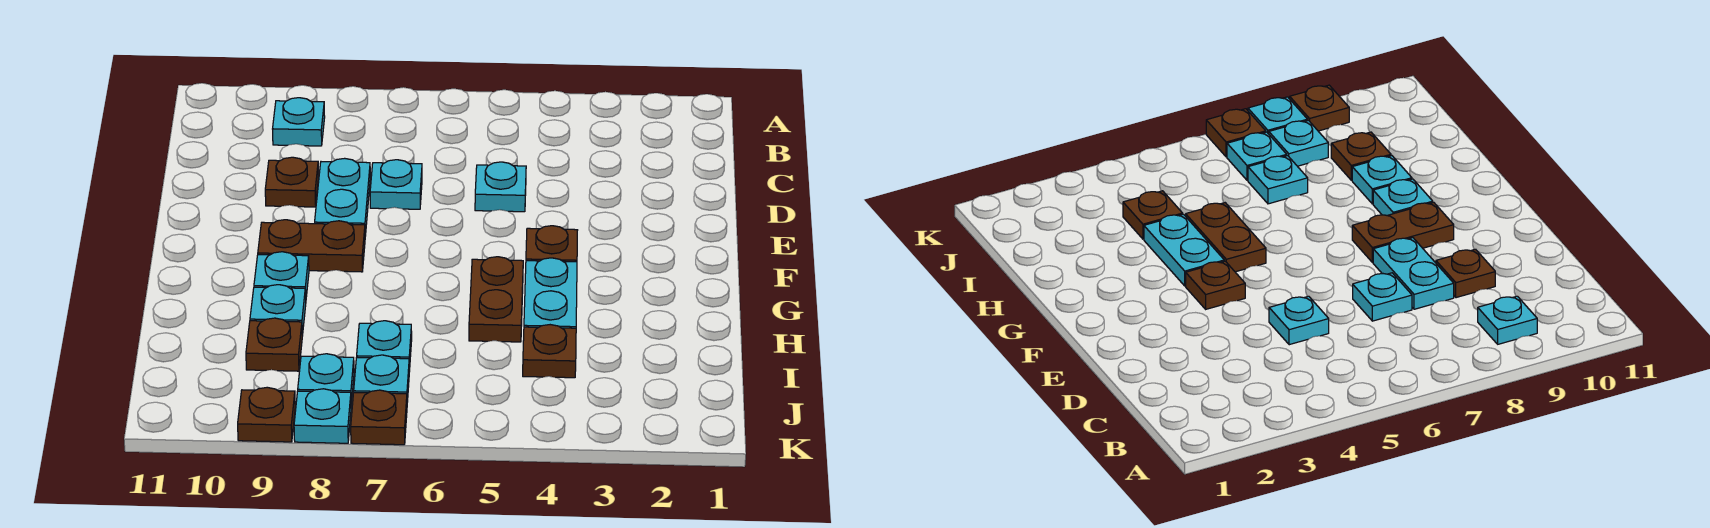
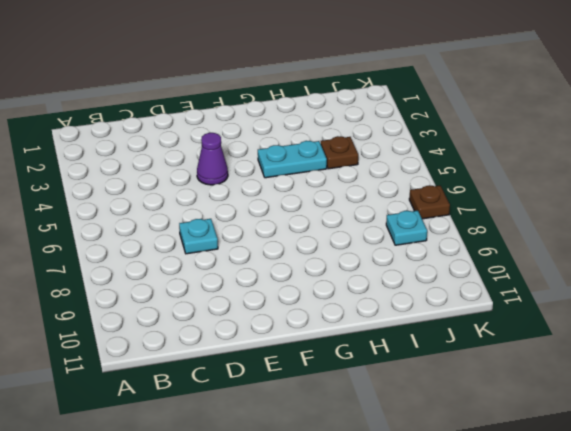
purple cone E4 level 1 -> none
none -> cyan plate B9 level 1
none -> cyan plate D5 level 1
none -> cyan plate D8:E8 level 1

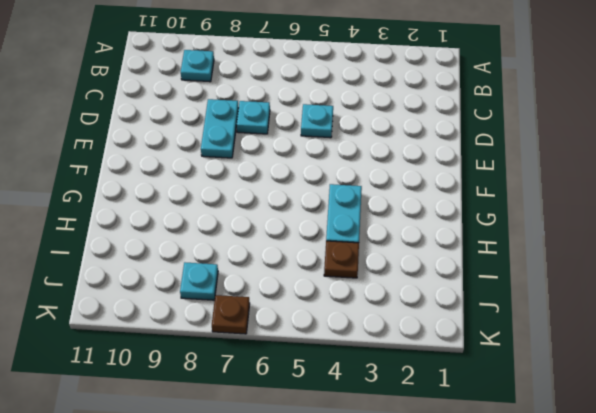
none -> brown plate D9 level 1
none -> brown plate F4 level 1
none -> brown plate F8:F9 level 1

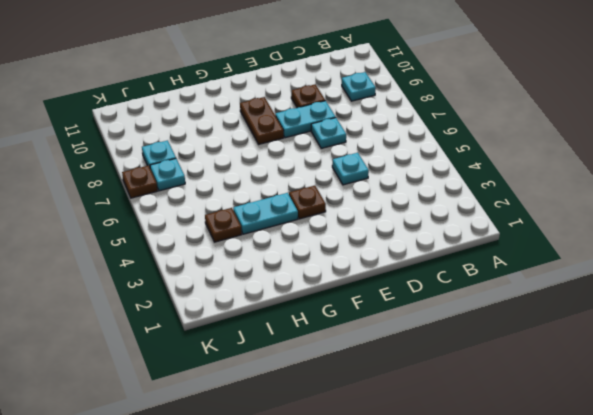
none -> brown plate G5:H5 level 1
none -> cyan plate G9 level 1
none -> cyan plate H9 level 1

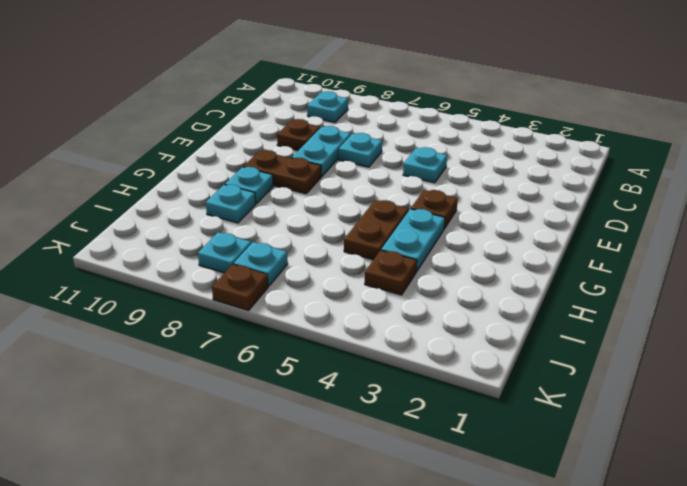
none -> cyan plate I7 level 1
none -> brown plate I9 level 1
none -> cyan plate K8 level 1

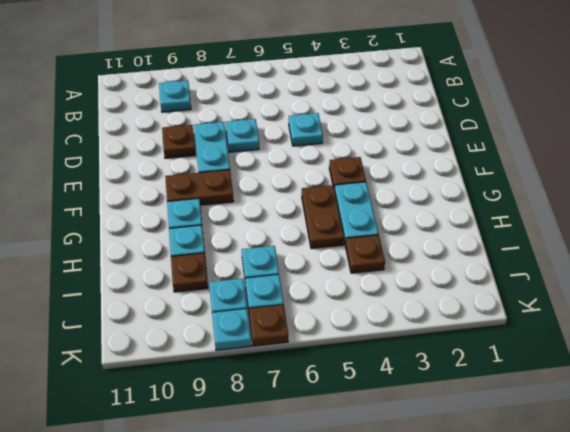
none -> brown plate K9 level 1

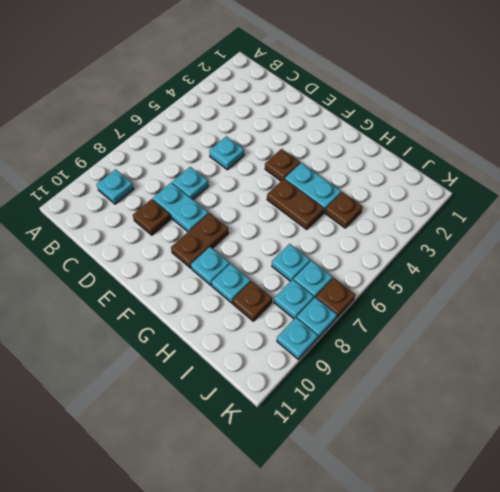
cyan plate K9 level 1 -> brown plate K9 level 1

